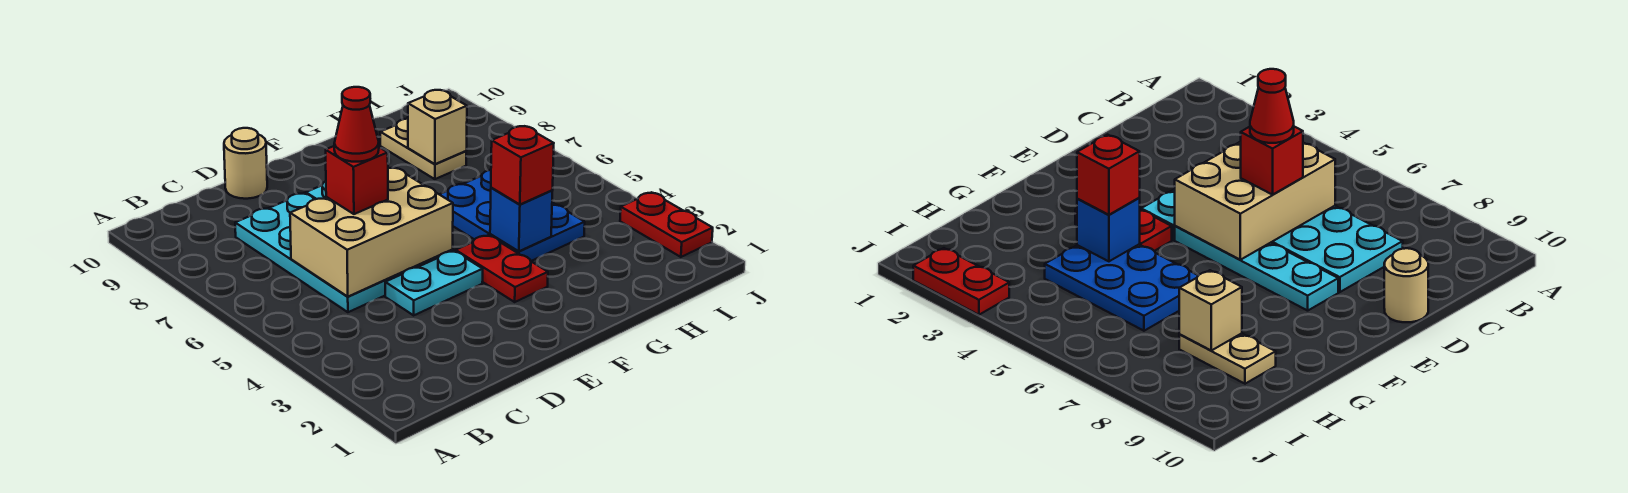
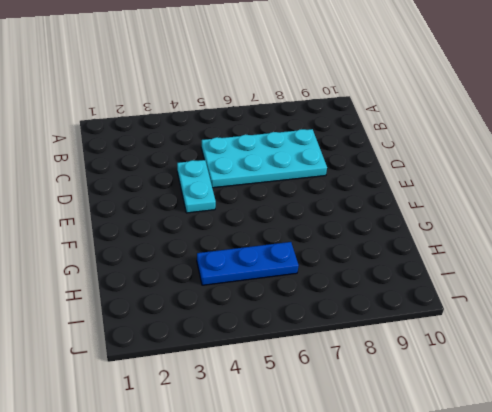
blue plate H4:H6 level 1 -> blue plate G4:H6 level 1
none -> tan round brick D10 level 1
none -> cyan plate E5:E8 level 1
none -> red plate F3:F4 level 1

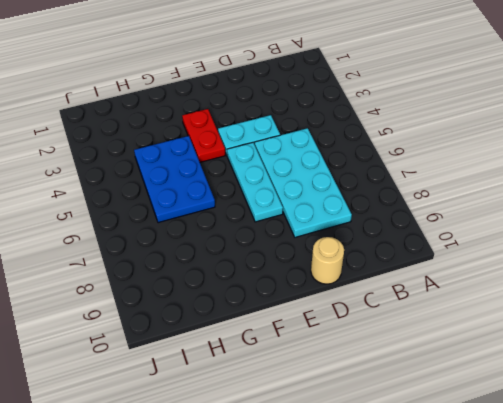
cyan plate E5:E7 level 1 -> cyan plate E5:E8 level 1
none -> tan plate H8:H9 level 1
none -> red plate J2:J3 level 1
none -> tan brick C5:E6 level 2

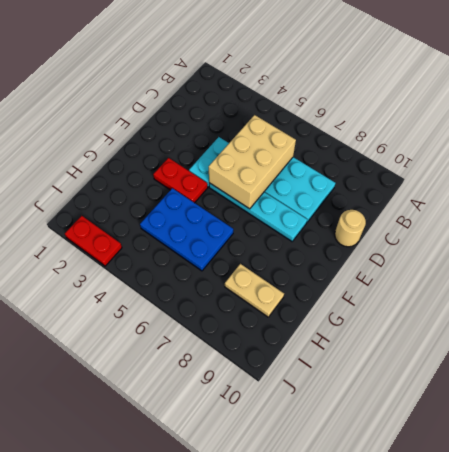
none -> blue brick G4 level 2
none -> tan brick H8 level 2
none -> red brick D6 level 3

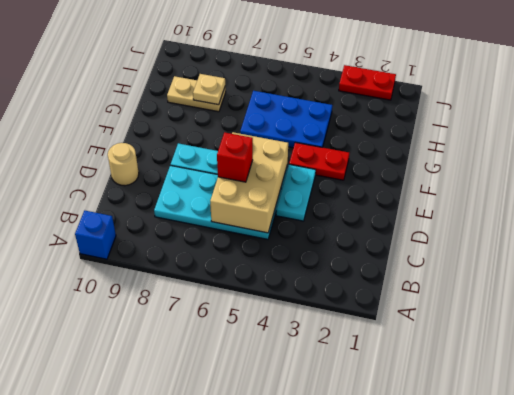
blue brick A10 level 1 -> blue brick G4 level 2
tan plate H8 level 2 -> tan brick H8 level 2
none -> red brick G4 level 3
none -> red cone D6 level 4

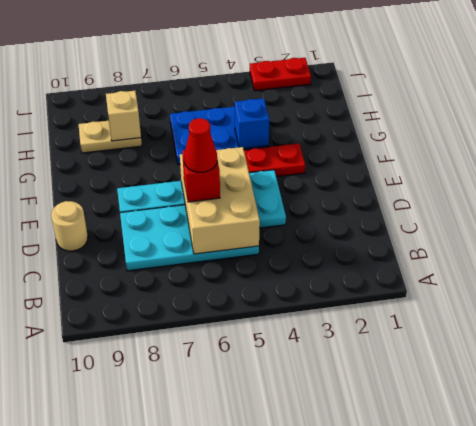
none -> red brick G4 level 3

